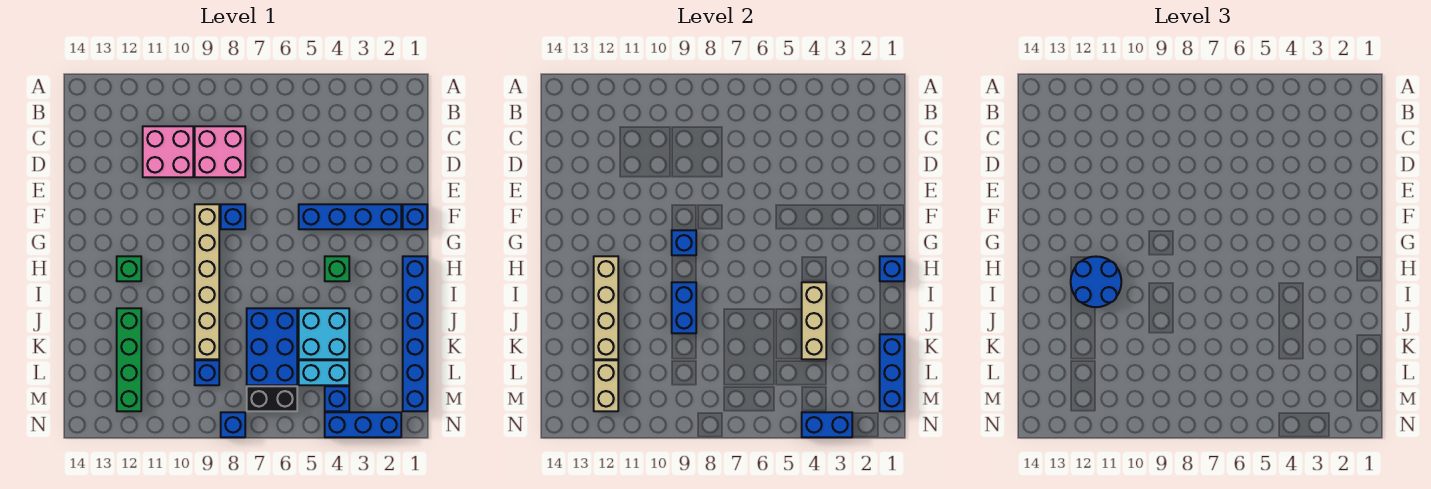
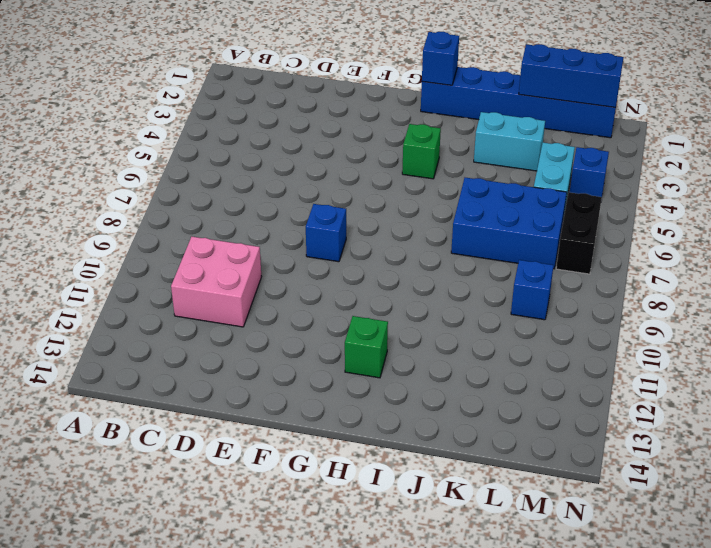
cyan brick J3:K3 level 1 -> none
none -> pink brick C8:D9 level 1
none -> blue brick F1 level 1
none -> blue brick F2:F5 level 1

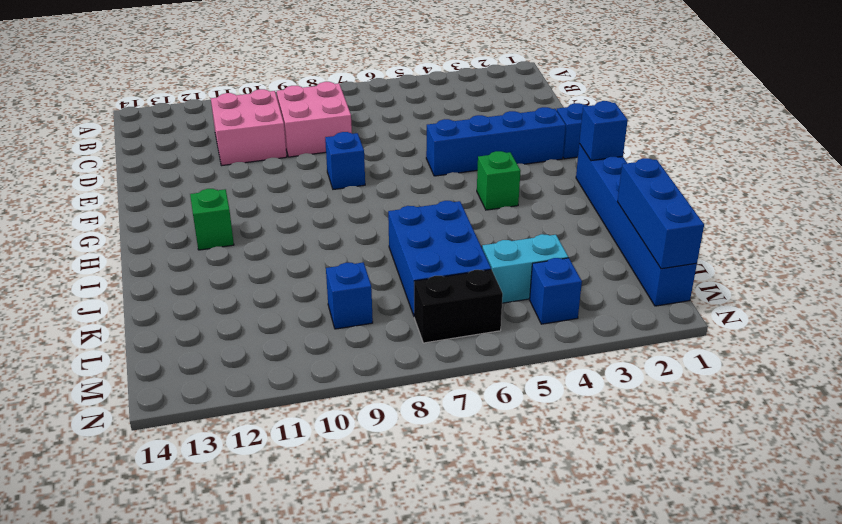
none -> tan brick F9:K9 level 1
none -> cyan brick J4:K5 level 1
none -> green brick J12:M12 level 1

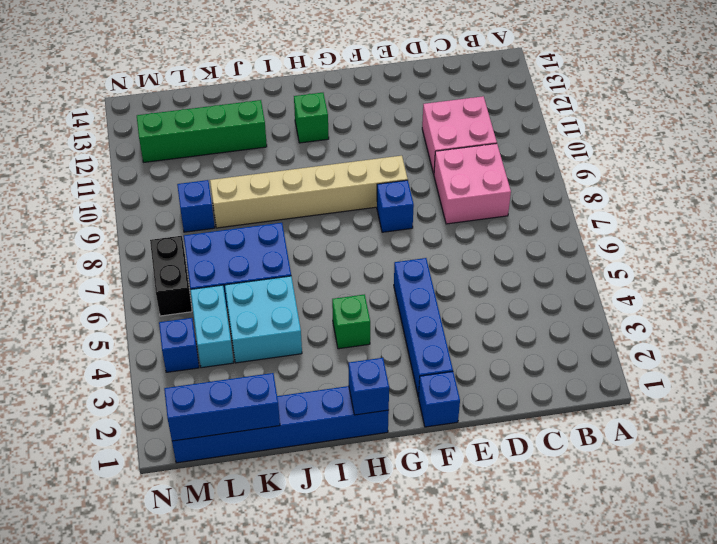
none -> blue brick N2:N4 level 1
none -> blue brick N8 level 1
none -> blue brick G9 level 2

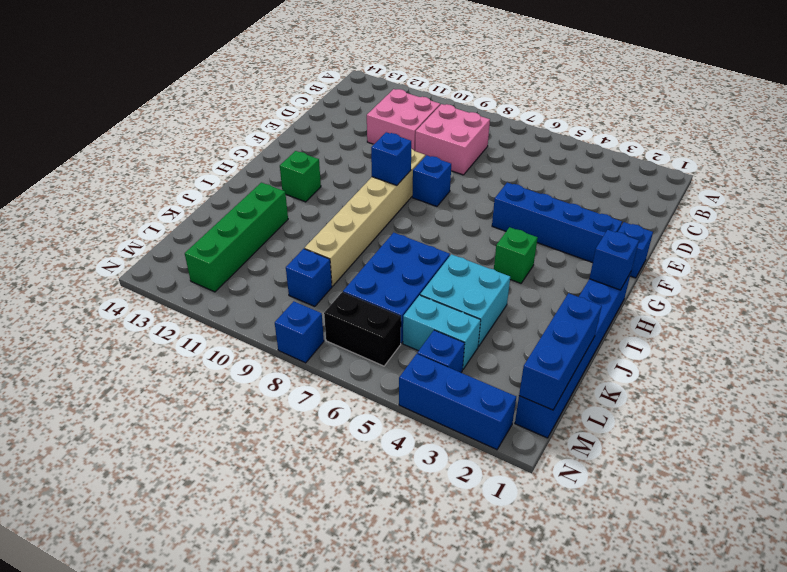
none -> tan brick H12:K12 level 2
none -> tan brick I4:K4 level 2
none -> blue brick I9:J9 level 2

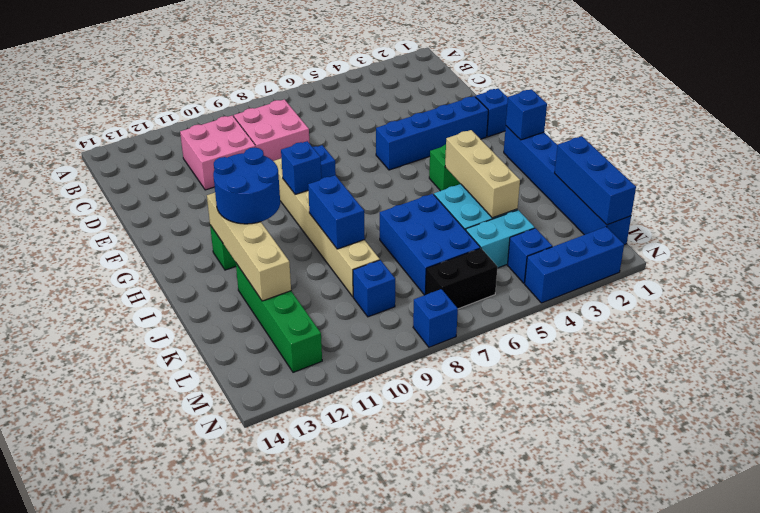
none -> tan brick L12:M12 level 2
none -> blue brick N3:N4 level 2

